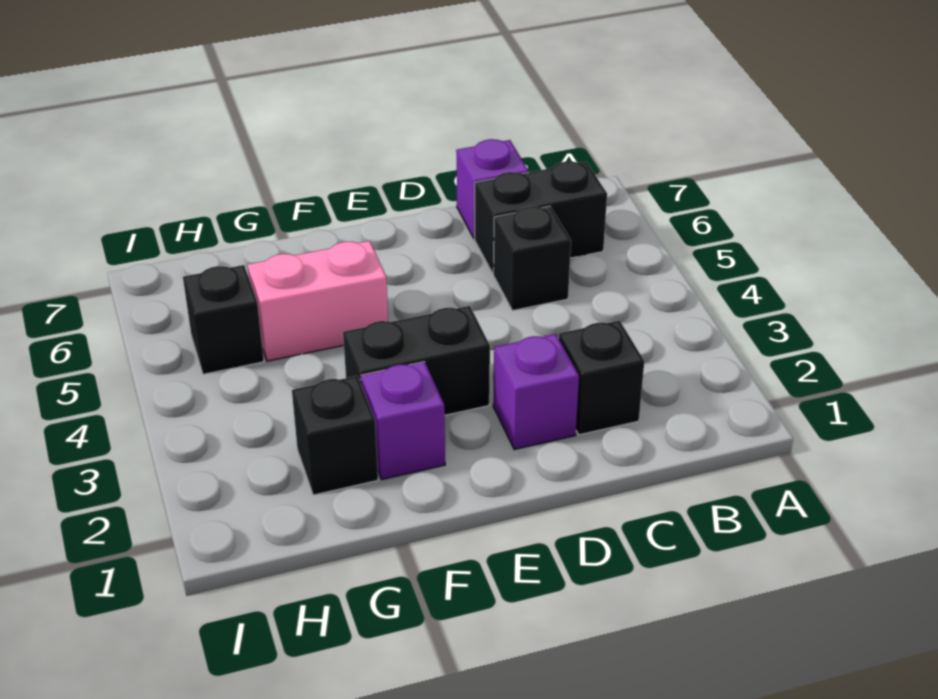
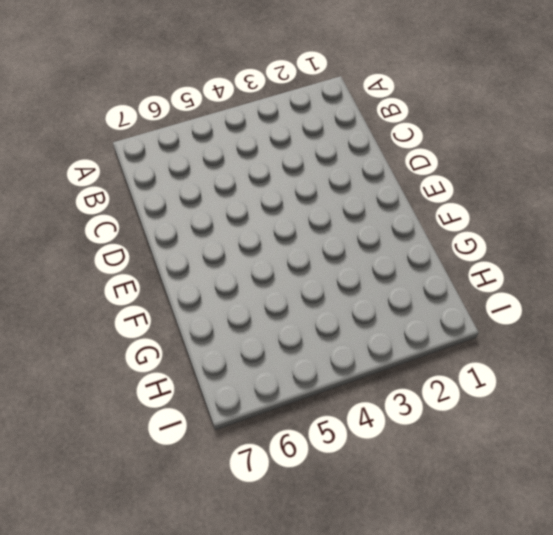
none -> black brick B6:C6 level 1
none -> black brick C2 level 1

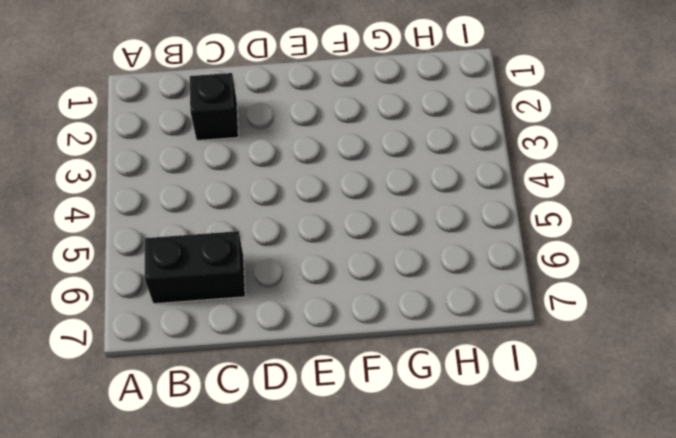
none -> black brick C5 level 1
none -> purple brick C7 level 1

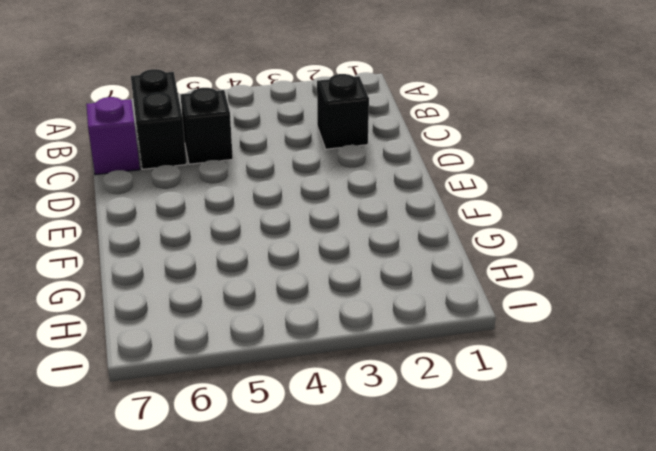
none -> purple brick D2 level 1
none -> black brick E3:F3 level 1

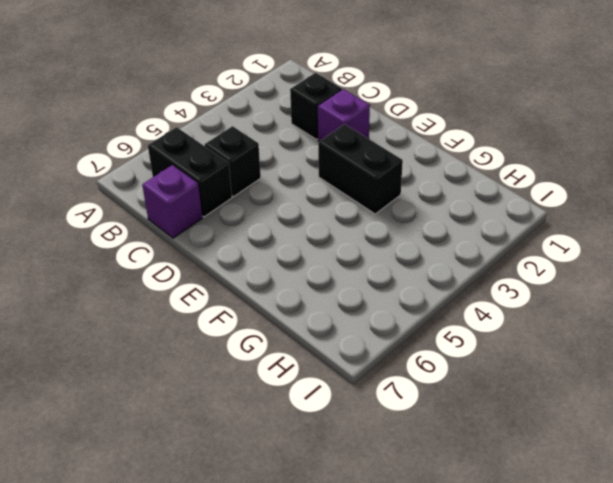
none -> purple brick F2 level 1
none -> pink brick F5:G5 level 1

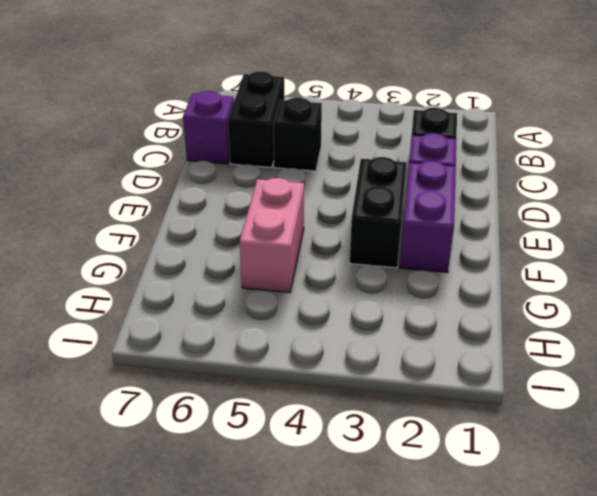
purple brick E2:F2 level 1 -> purple brick F2 level 1
none -> black brick G2 level 1
none -> black brick H5 level 1

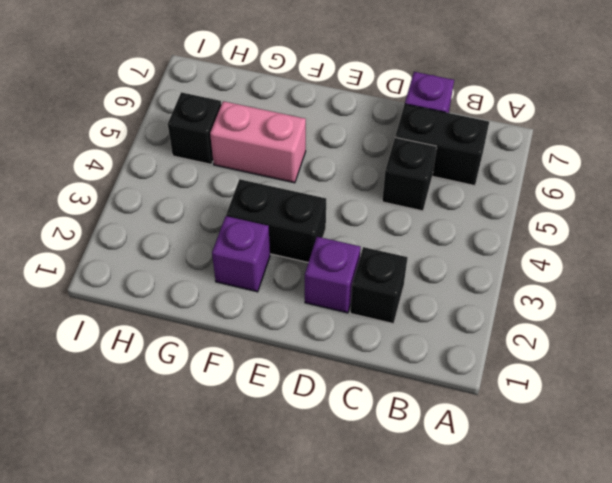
none -> black brick G2 level 1

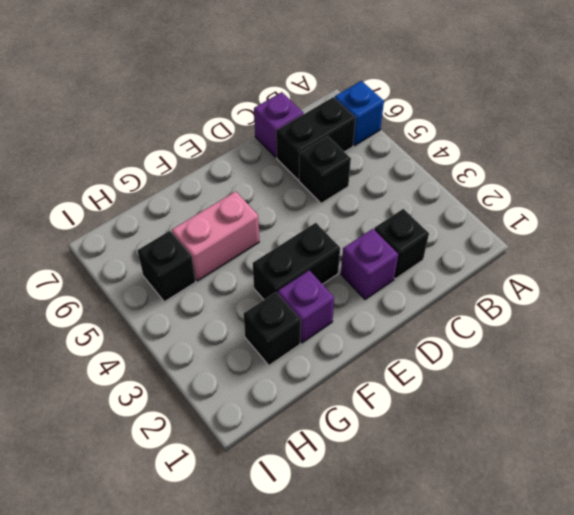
blue brick A6 level 1 -> none

